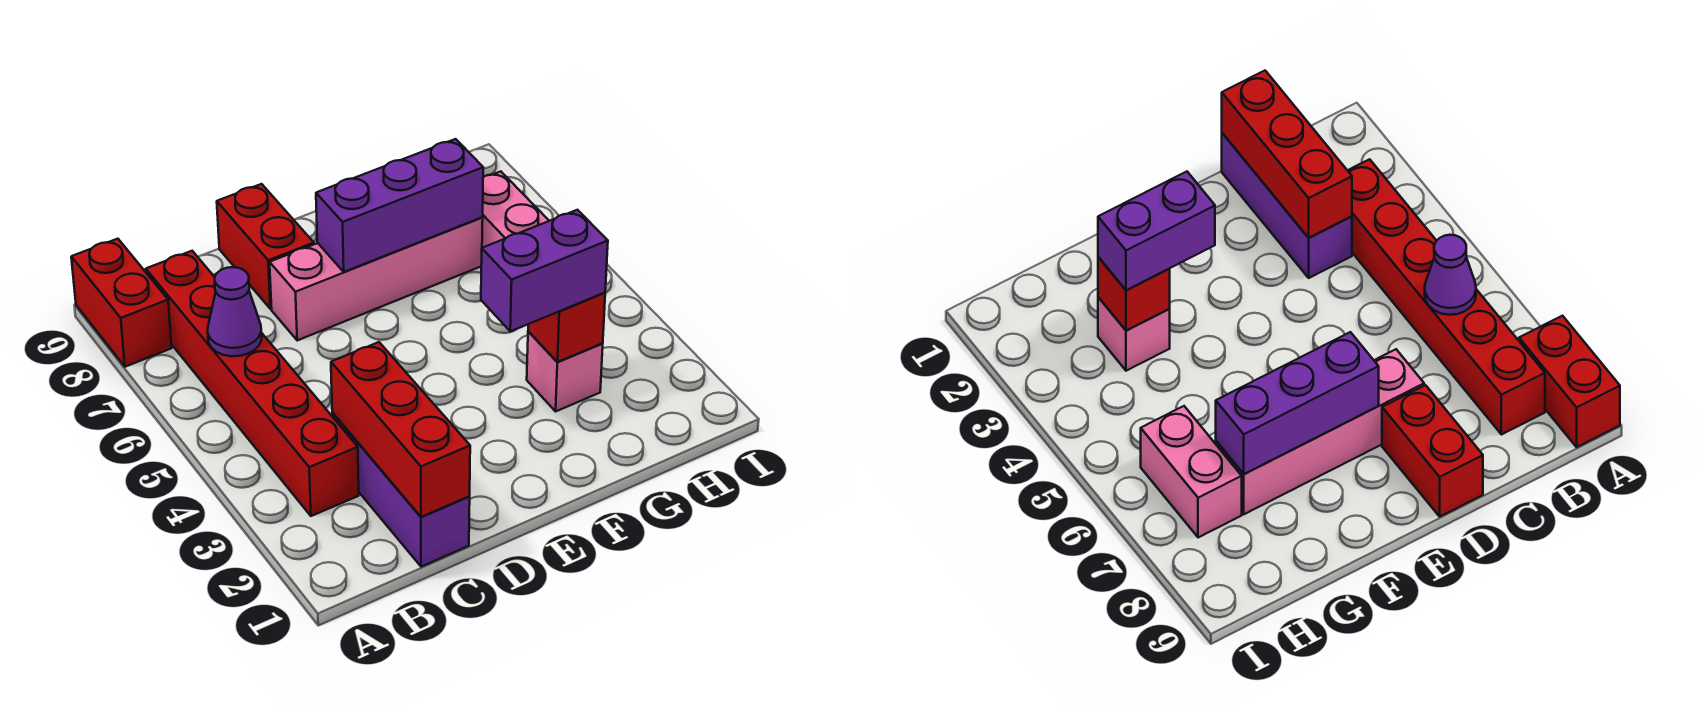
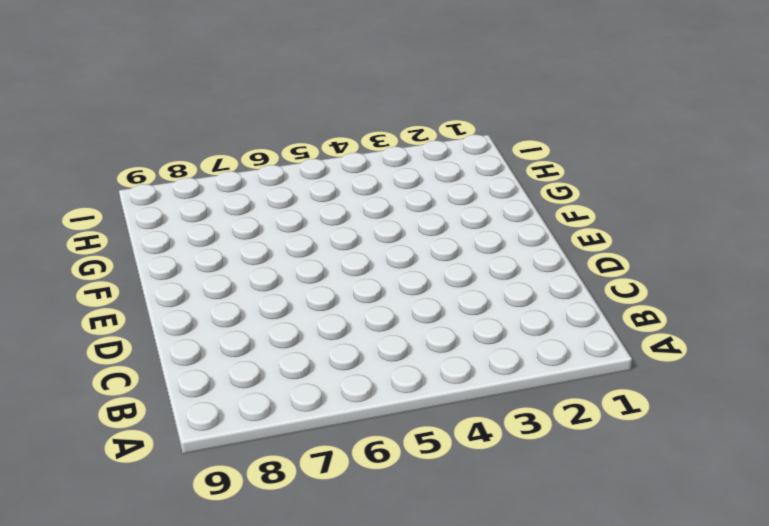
none -> red brick A8:A9 level 1
none -> red brick B3:B8 level 1
none -> purple brick C1:C3 level 1

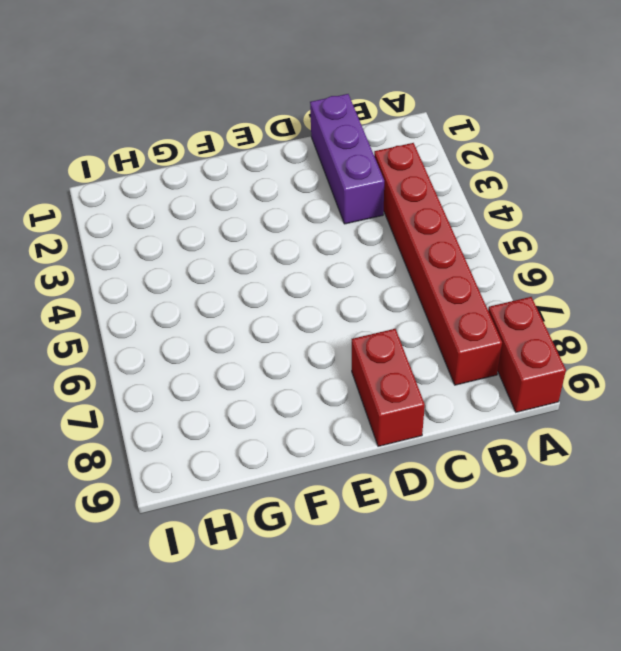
none -> pink brick D7:G7 level 1
none -> pink brick G3 level 1
none -> pink brick H6:H7 level 1

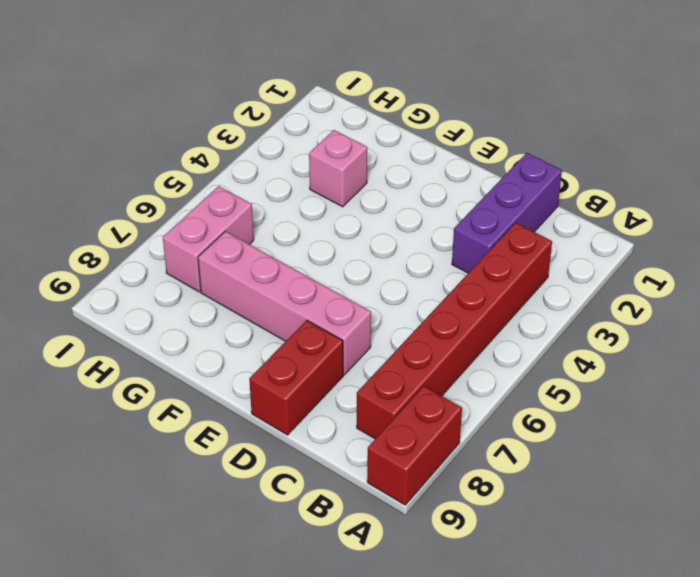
none -> purple cone B6 level 2
none -> red brick C1:C3 level 2
none -> purple brick E7:G7 level 2

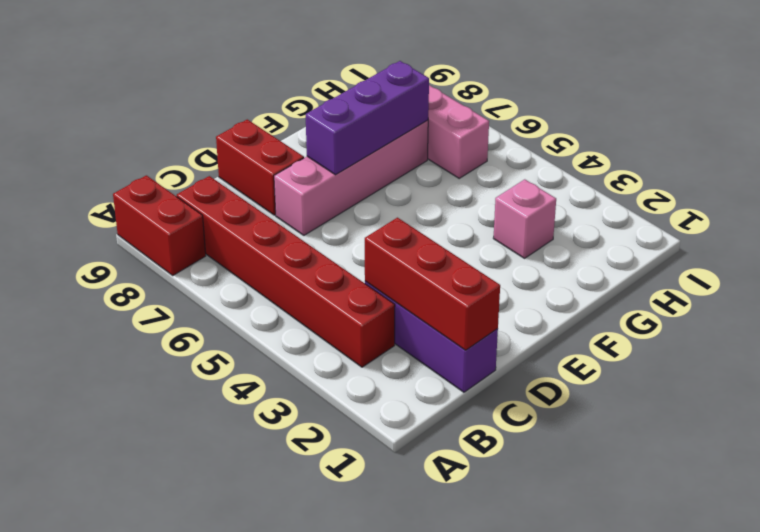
none -> purple cone B6 level 2
none -> red brick G3 level 2
none -> purple brick F3:G3 level 3

